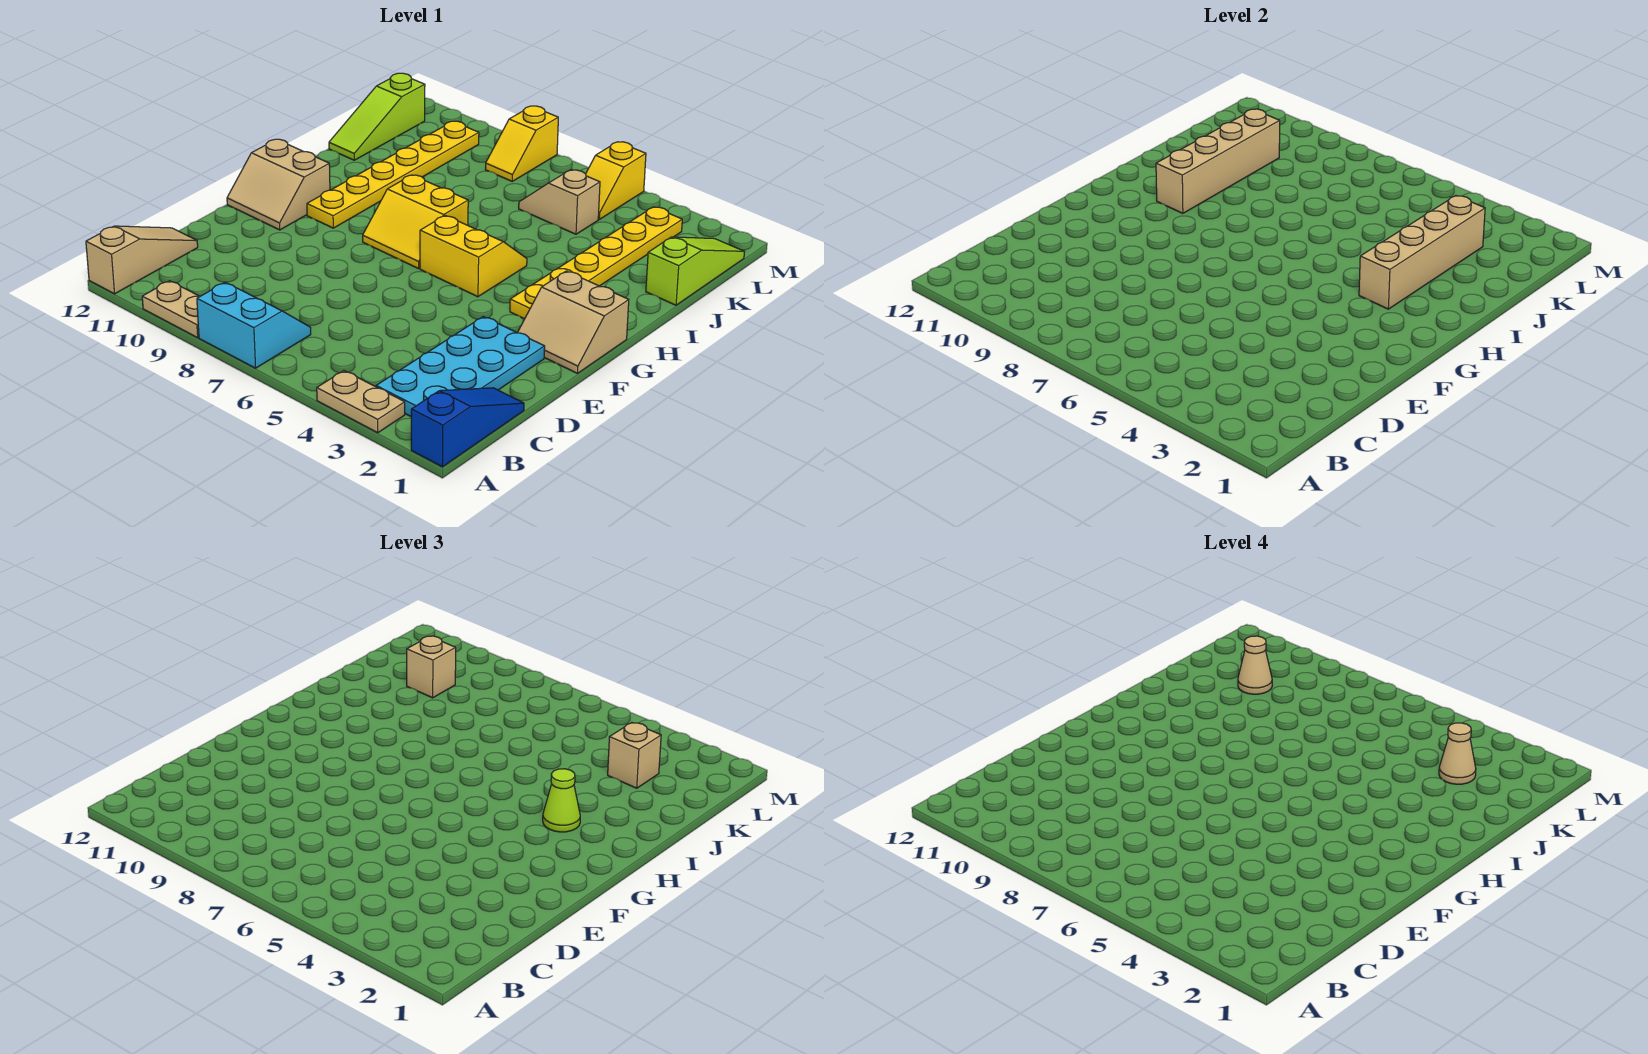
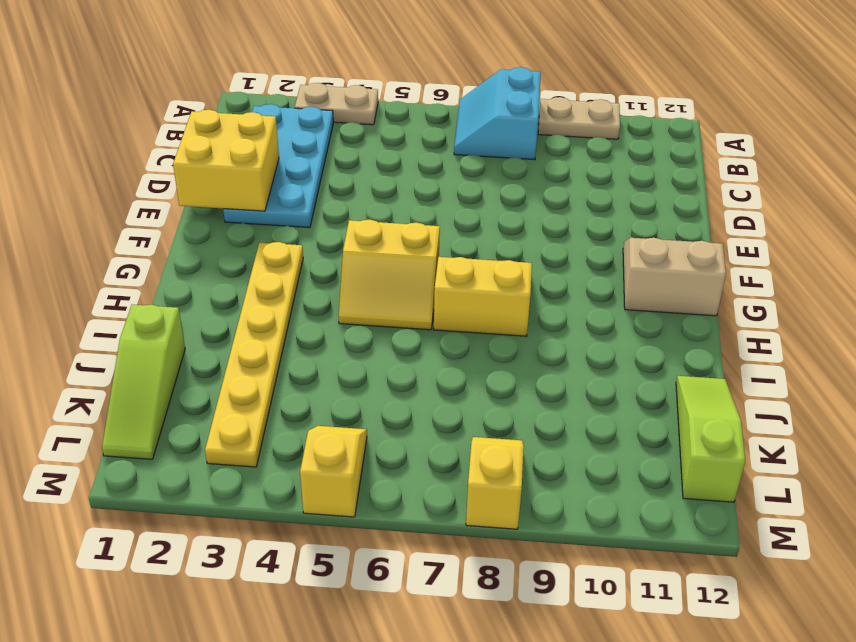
cyan slope A7:B8 level 1 top 8 -> cyan slope A7:B8 level 1 top A
yellow brick D1:E2 level 2 -> none
none -> blue slope A1:C1 level 1 top A
none -> tan slope A12:C12 level 1 top A
none -> tan slope F1:G2 level 1 top G

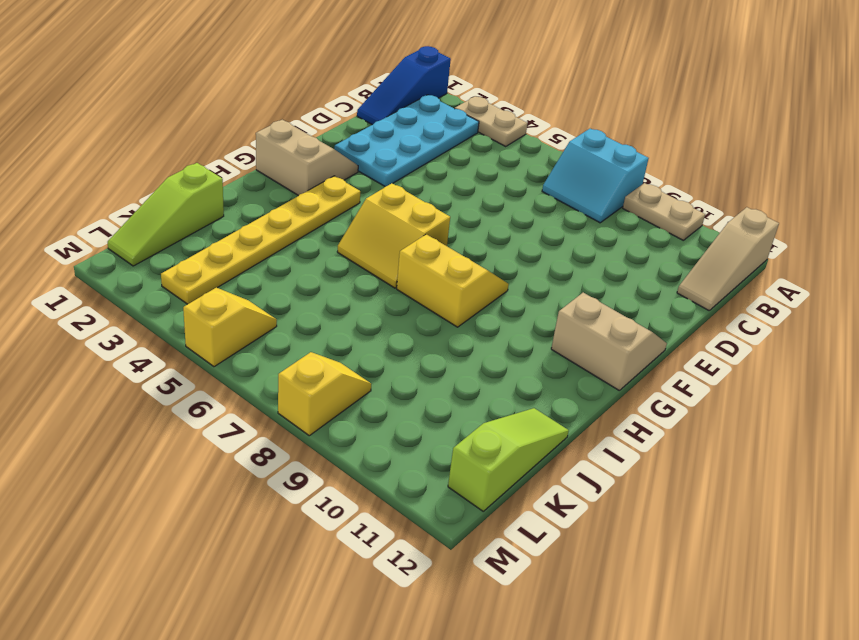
none -> yellow plate G10:L10 level 1
none -> tan slope K5:K6 level 1 top 5
none -> tan brick H3:K3 level 2

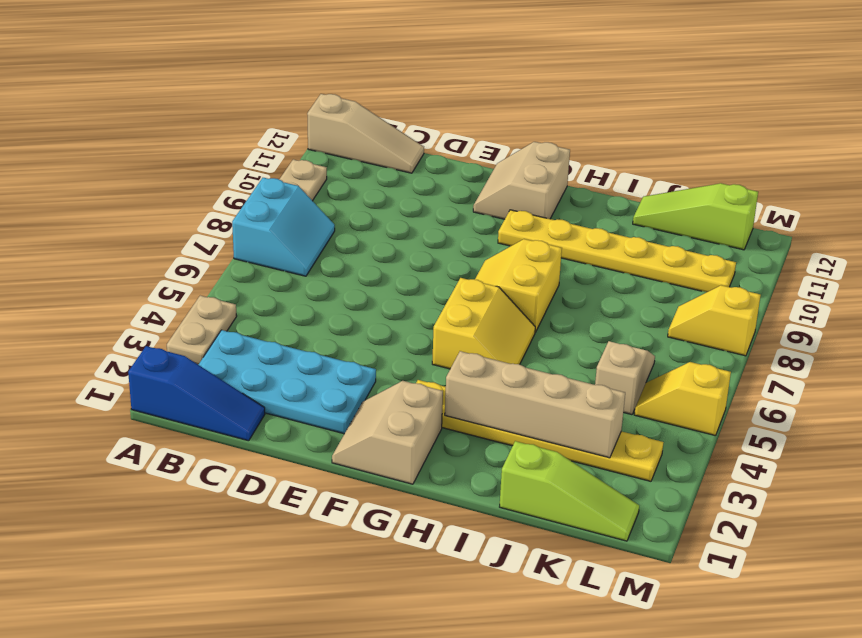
none -> tan brick H10:K10 level 2
none -> lime cone H3 level 3
none -> tan brick K3 level 3

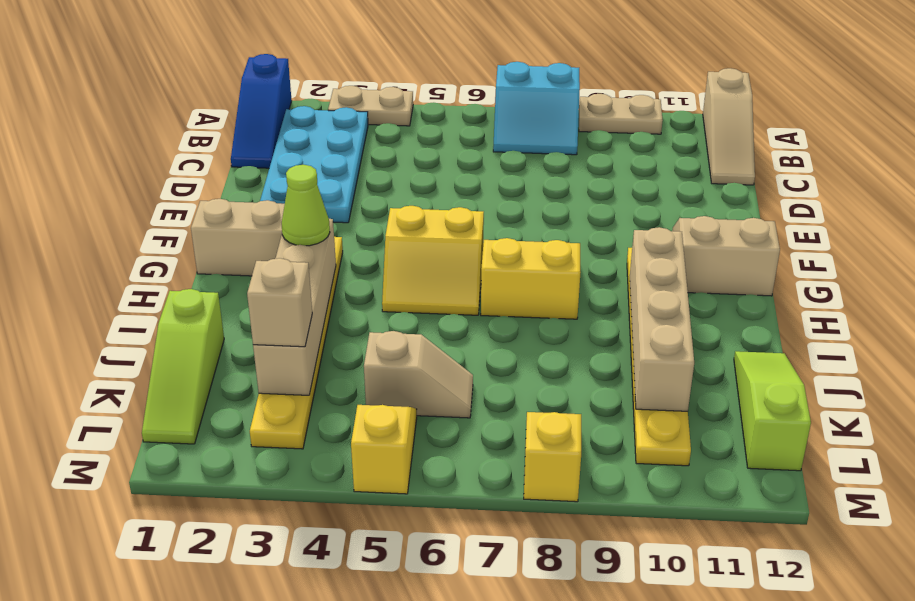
none -> tan brick K10 level 3
none -> tan cone K3 level 4
none -> tan cone K10 level 4

